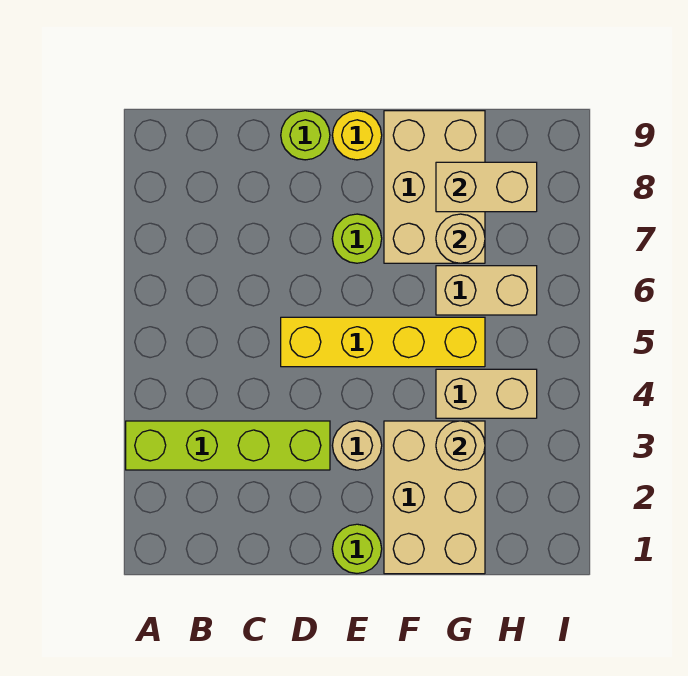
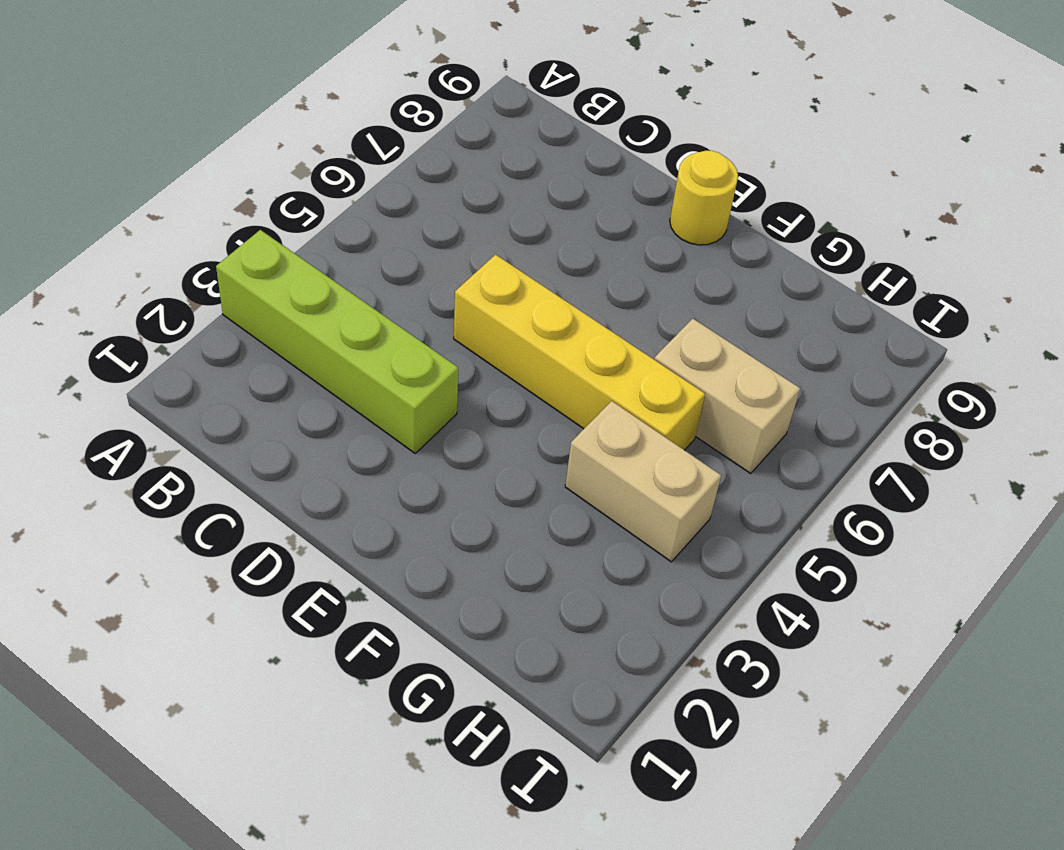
none -> lime round brick D9 level 1
none -> lime round brick E1 level 1
none -> tan round brick E3 level 1

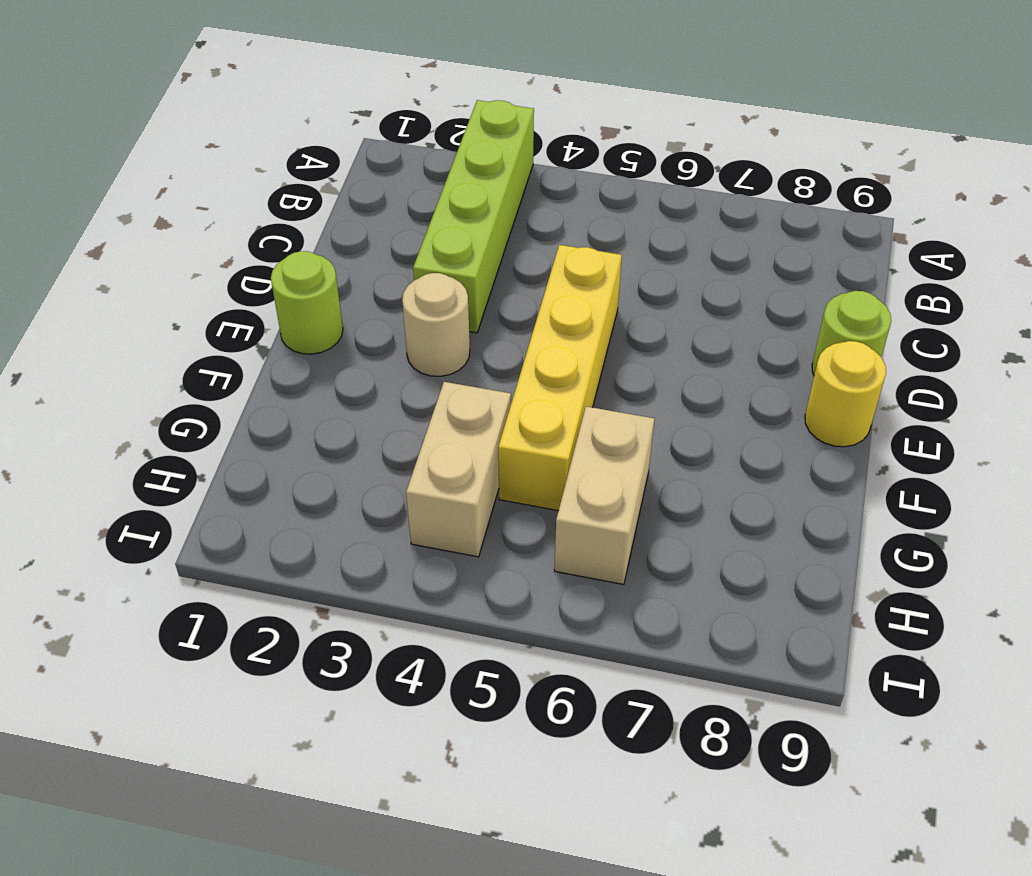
none -> lime round brick E7 level 1
none -> tan brick F1:G3 level 1
none -> tan brick F7:G9 level 1

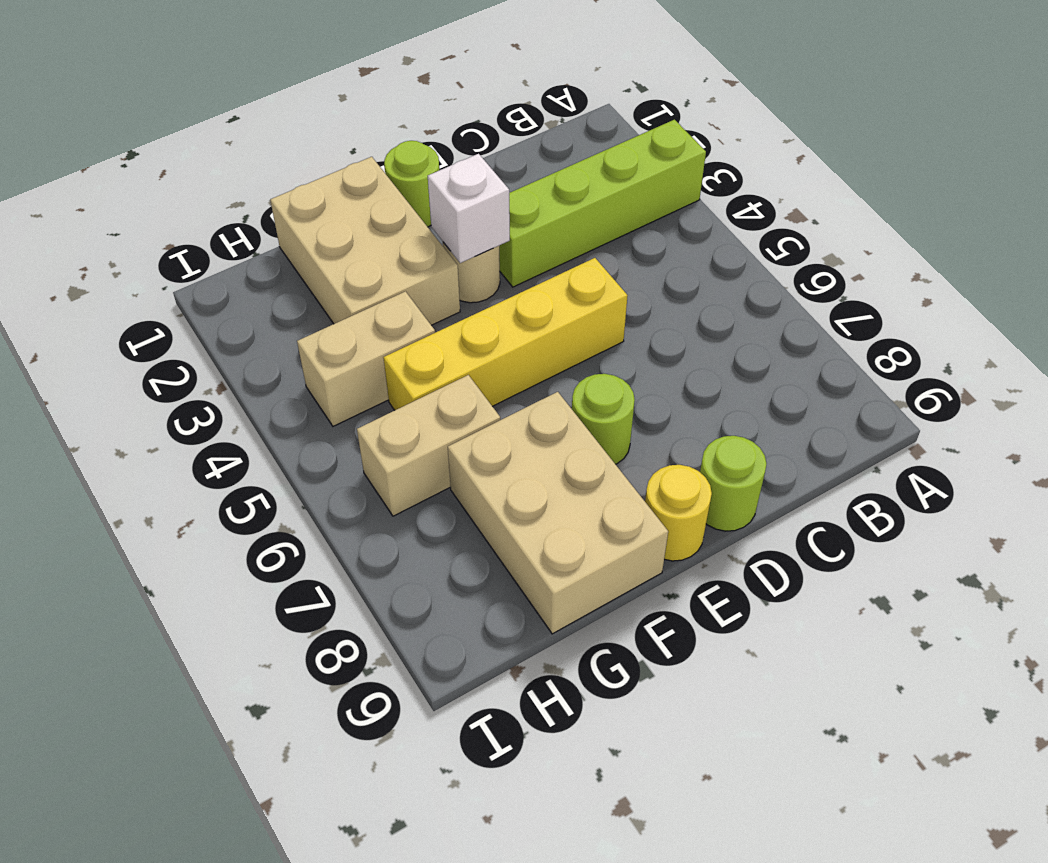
white brick E3 level 2 -> none
none -> tan round brick G3 level 2
none -> tan round brick G7 level 2
none -> tan brick G8:H8 level 2

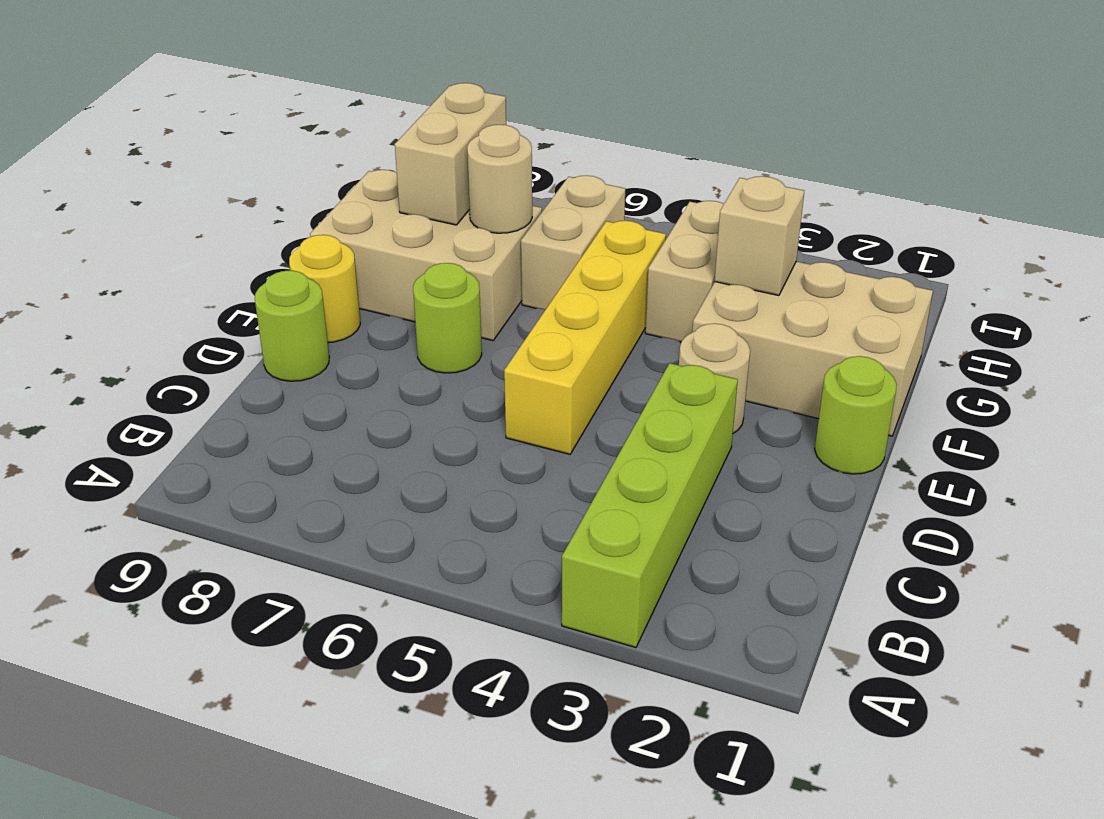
tan brick G3 level 2 -> tan round brick G3 level 2

